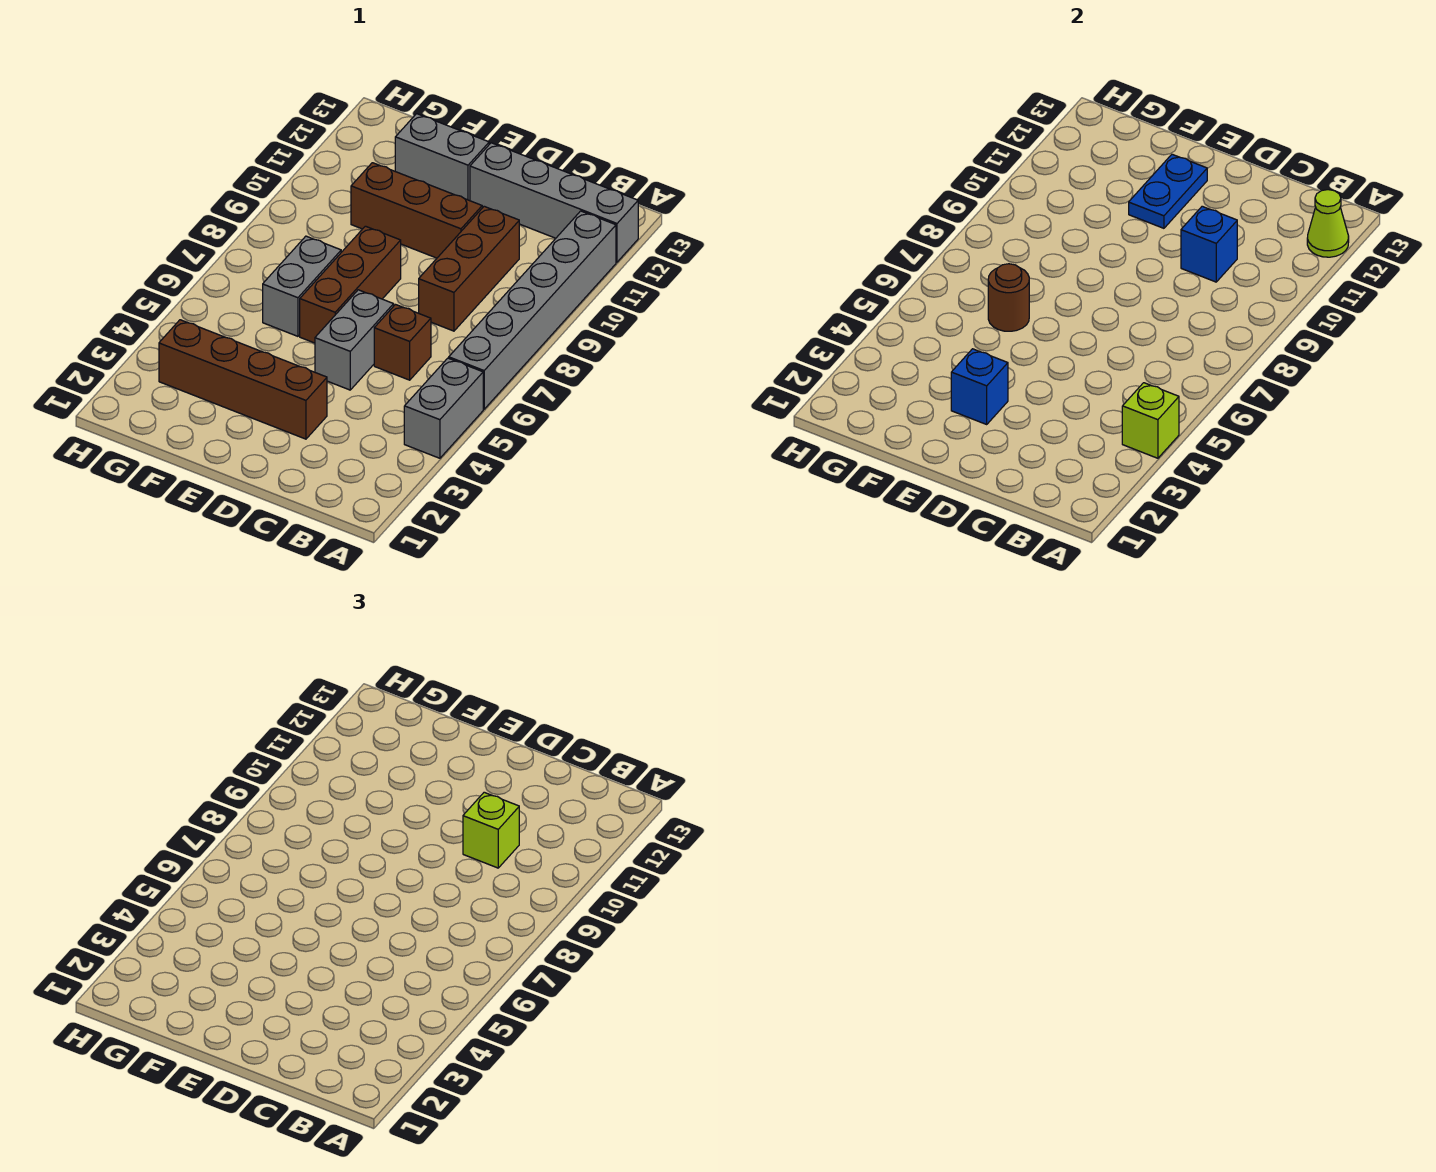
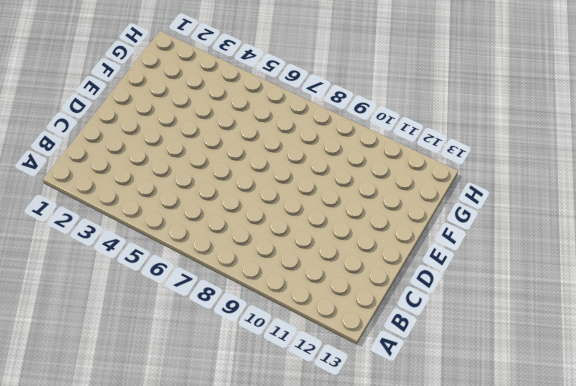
none -> grey brick A4:A5 level 1
none -> grey brick A6:A11 level 1
none -> grey brick A12:D12 level 1

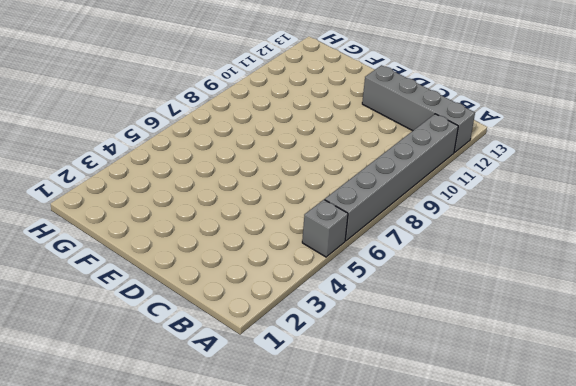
grey brick A5 level 1 -> grey brick A4:A5 level 1
none -> brown brick C6 level 1
none -> brown brick C8:C10 level 1
none -> brown brick D3:G3 level 1

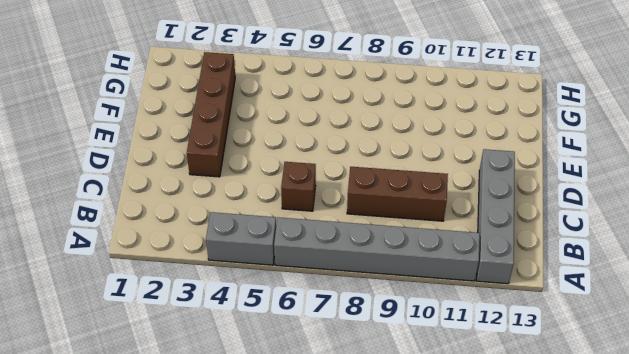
none -> grey brick D5:D6 level 1
none -> brown brick D10:F10 level 1
none -> brown brick E6:E8 level 1

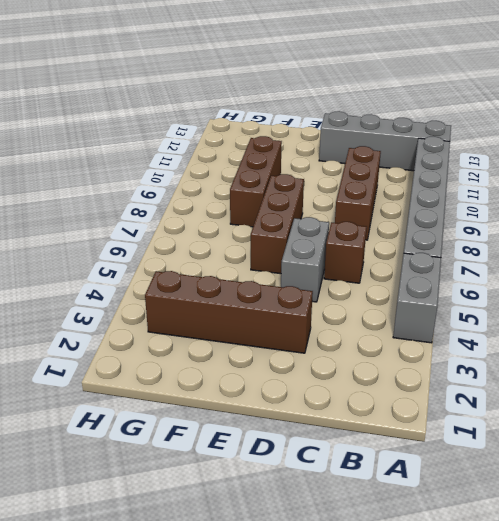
brown brick F8:F10 level 1 -> brown brick D10:F10 level 1
none -> grey brick E12:F12 level 1
none -> grey brick F6:F7 level 1
none -> lime brick A4 level 2

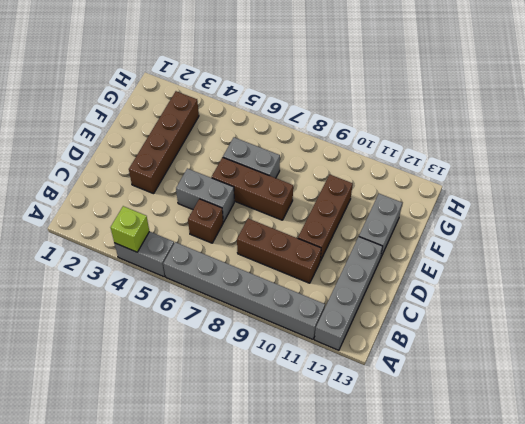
none -> lime cone A12 level 2
none -> blue brick C10 level 2
none -> blue brick E3 level 2

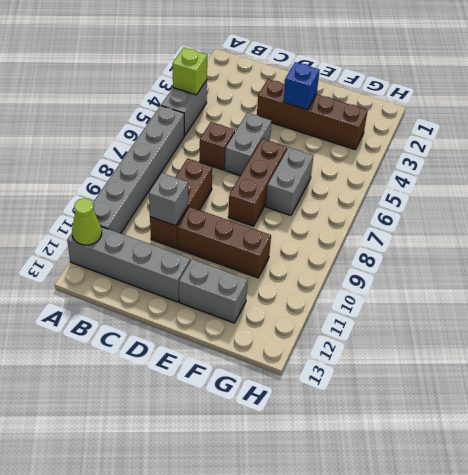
grey brick C10 level 2 -> blue brick C10 level 2
none -> blue plate E11:E12 level 2
none -> brown round brick F6 level 2
none -> lime brick C10 level 3

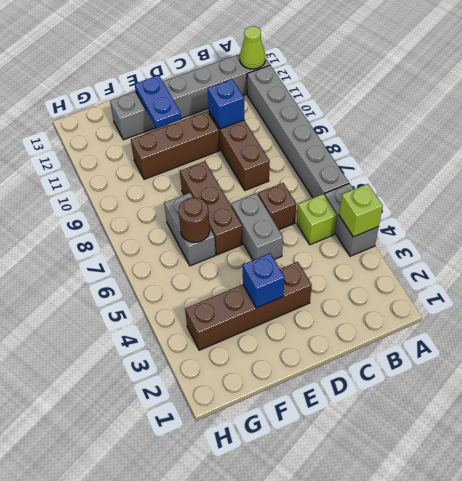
lime brick B5 level 1 -> lime brick C10 level 3

